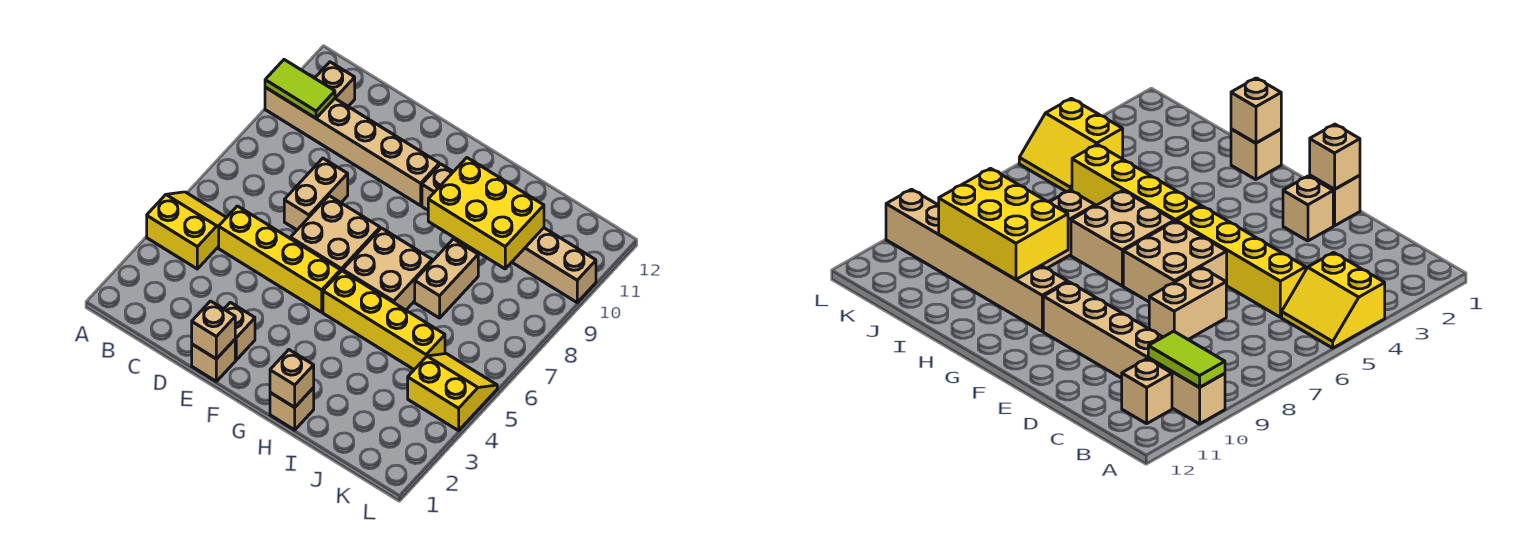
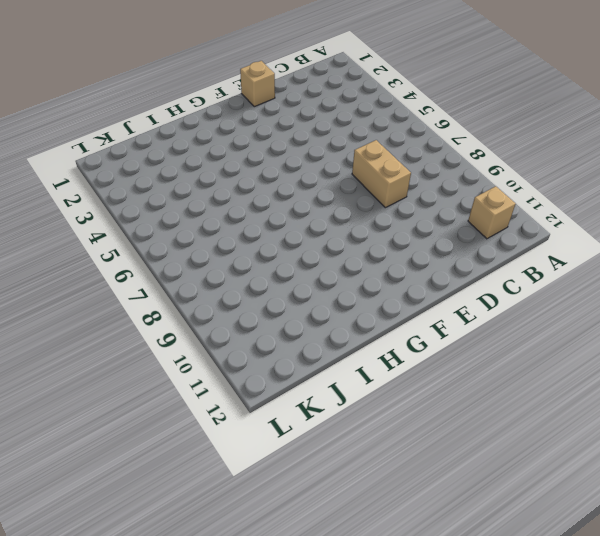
none -> yellow slope A4:B5 level 1 top 4
none -> tan brick A10:F10 level 1
none -> yellow brick C5:F5 level 1

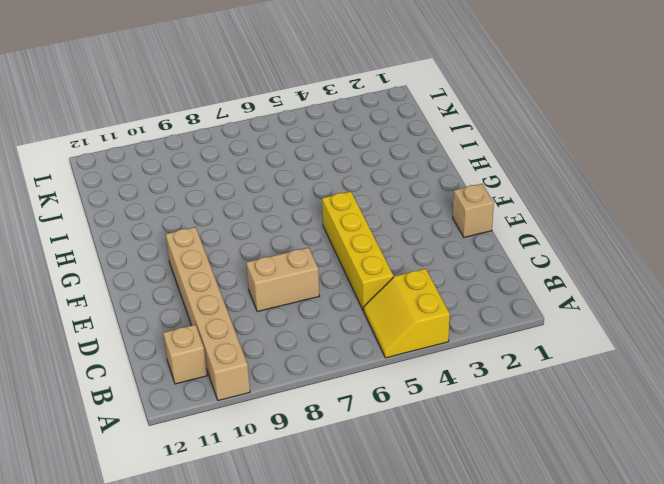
none -> tan brick E2 level 1
none -> tan brick E6:F7 level 1
none -> yellow brick G5:J5 level 1

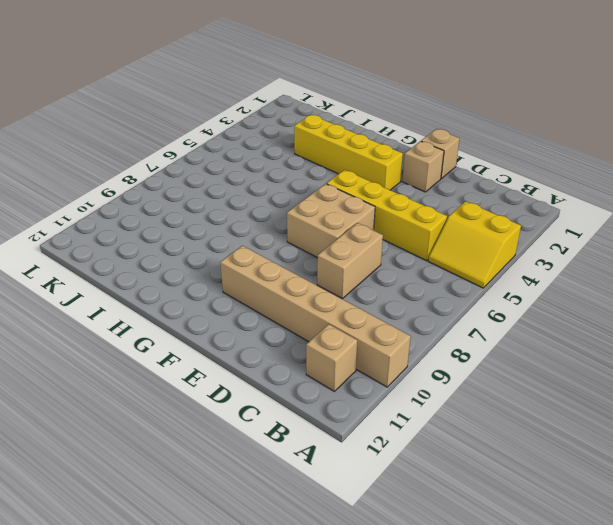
yellow brick F3:I3 level 1 -> yellow brick G5:J5 level 1
none -> tan brick G6:H7 level 1
none -> tan brick G10:L10 level 1
none -> tan brick H1 level 1

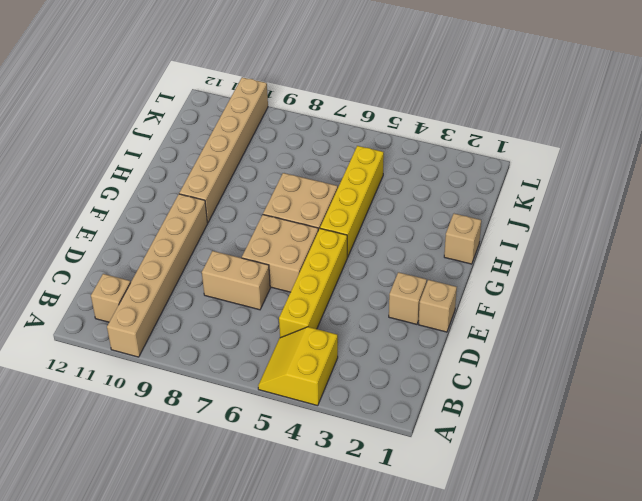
none -> tan brick I7:I8 level 1
none -> yellow slope K4:L5 level 1 top 4
none -> lime tile A10:B10 level 2

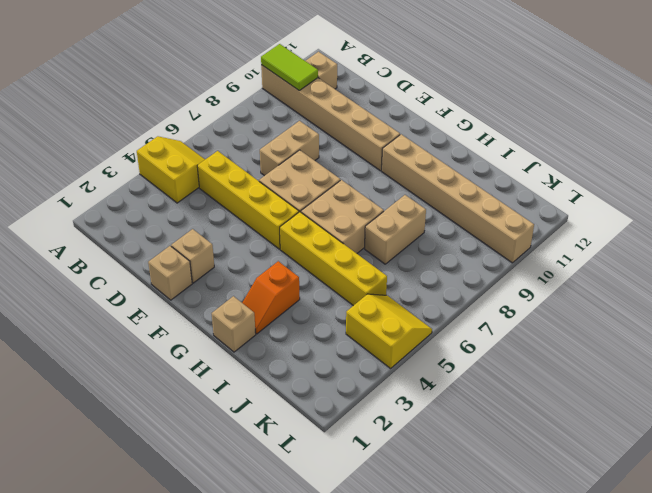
orange slope H2:H3 level 1 top 3 -> none
none -> tan brick E1 level 2
none -> tan brick H1 level 2
none -> yellow brick H9:J10 level 2

